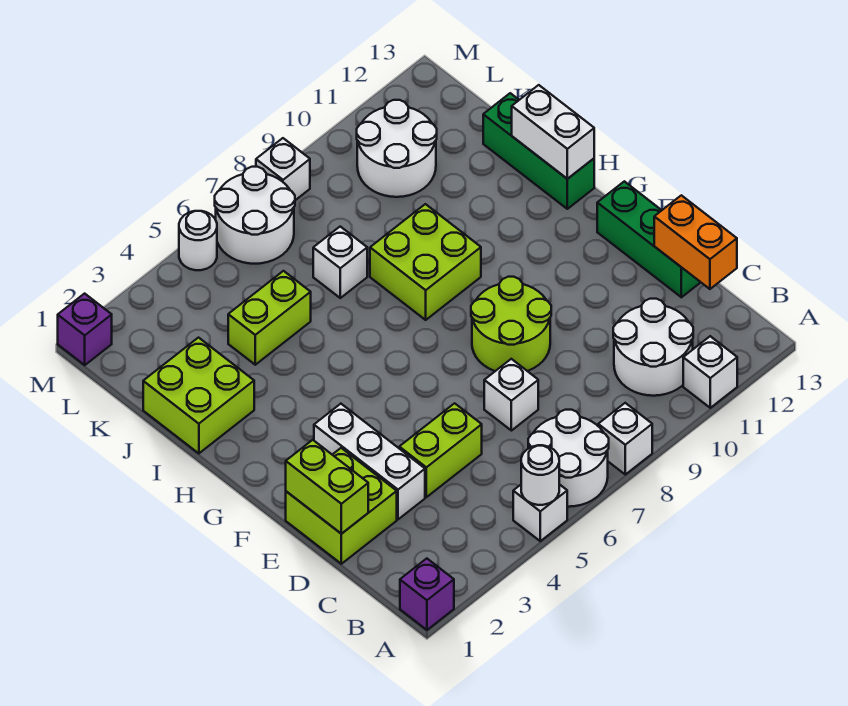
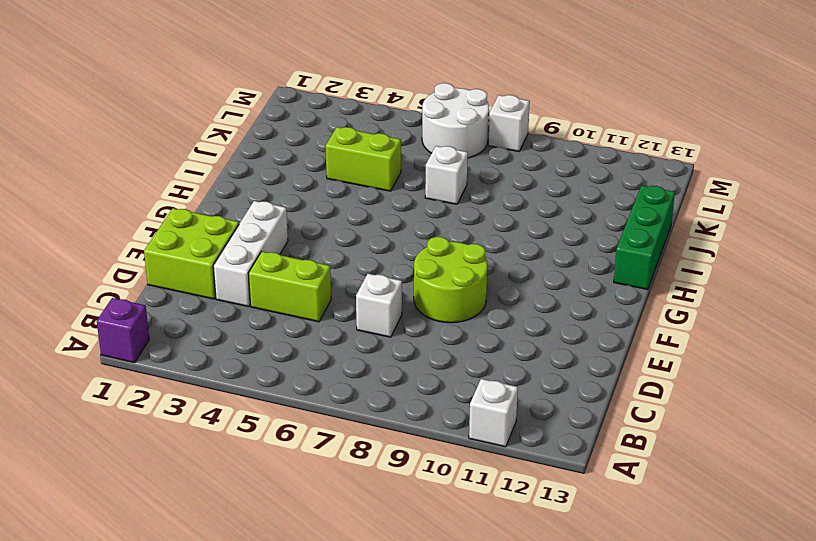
none -> white brick A5 level 1
none -> white round brick A6:B7 level 1
none -> white brick A8 level 1

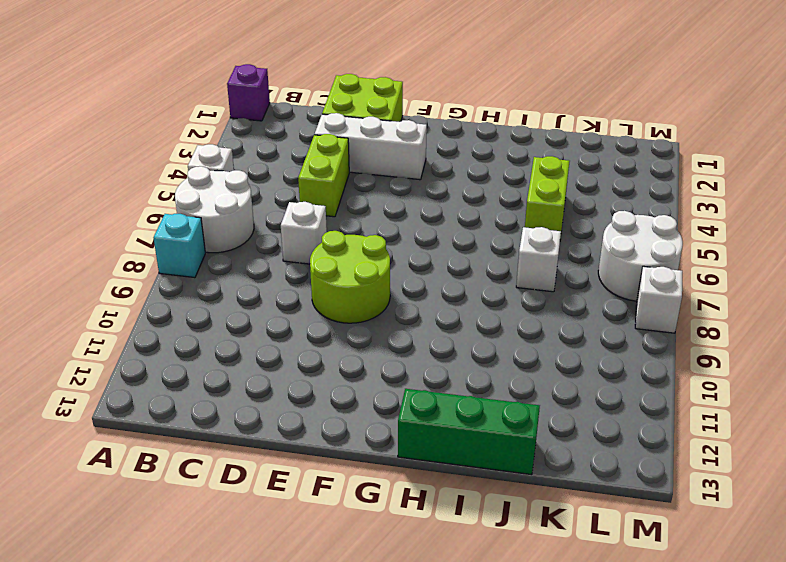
cyan brick A8 level 1 -> white brick A8 level 1
none -> white brick A11 level 1
none -> white round brick B10:C11 level 1
none -> green brick D13:F13 level 1

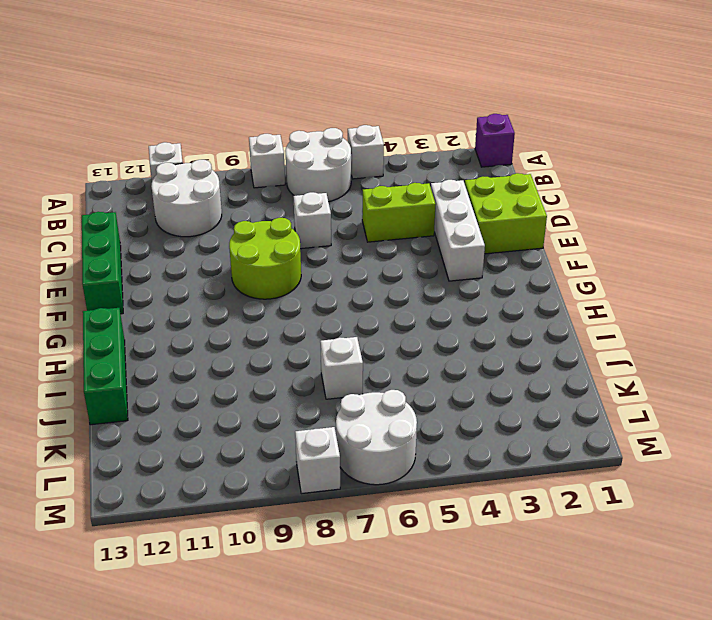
none -> lime brick H8:I9 level 1
none -> lime brick I1:J2 level 1
none -> lime brick J4:J5 level 1

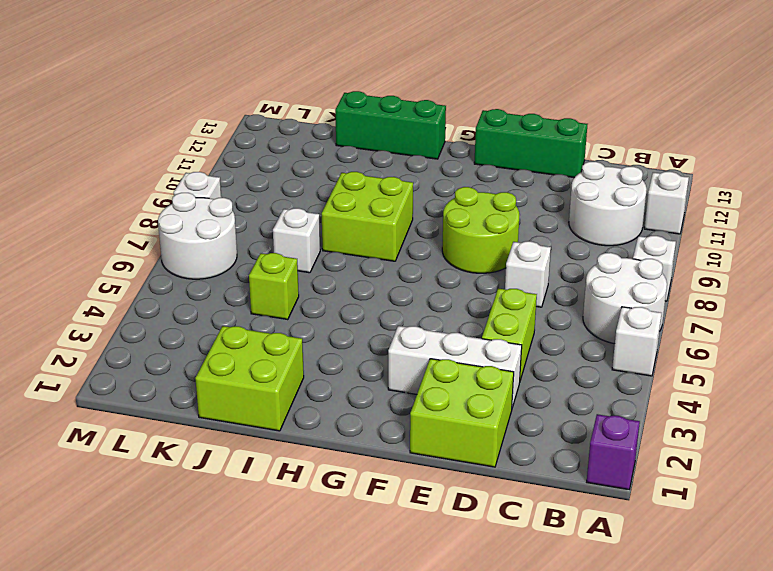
lime brick J5 level 1 -> lime brick J4:J5 level 1
none -> white round brick K10:L11 level 1
none -> purple brick M1 level 1
none -> white round brick M5 level 1

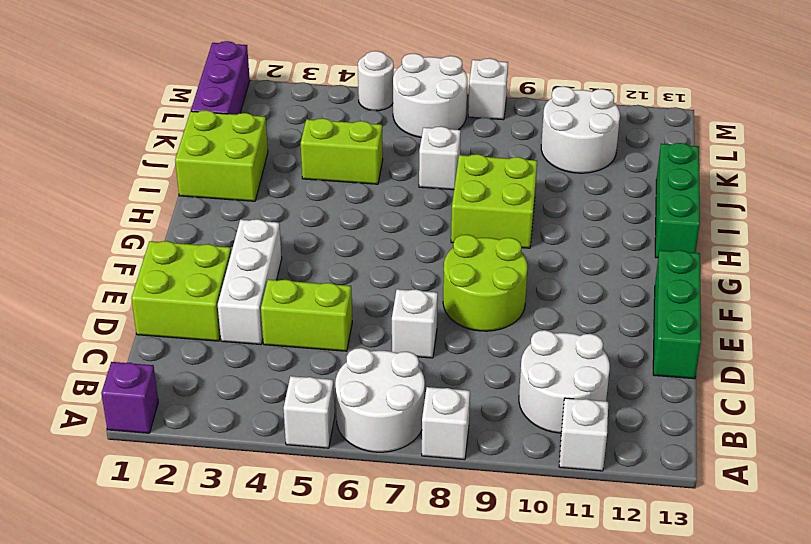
purple brick K1:M1 level 1 -> purple brick M1 level 1
none -> white round brick A5 level 2
none -> orange brick C13:D13 level 2
none -> lime brick D1:E1 level 2

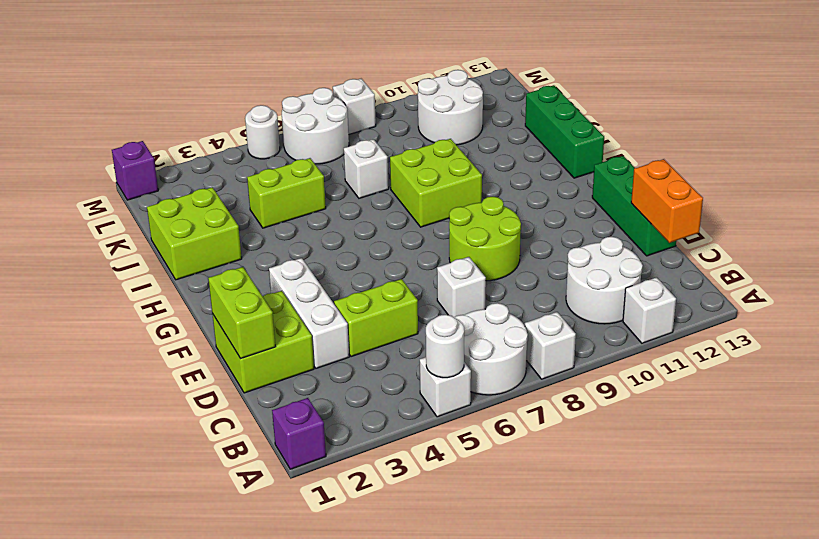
none -> white brick H13:I13 level 2

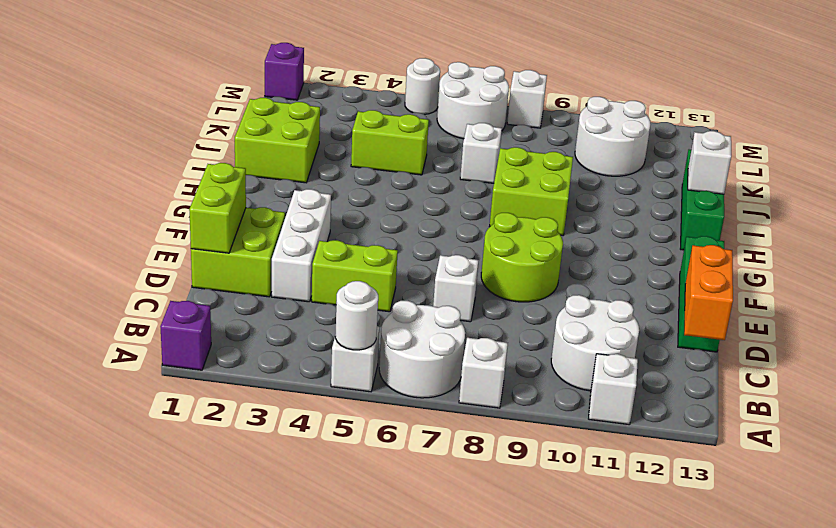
white brick I13 level 2 -> white brick H13:I13 level 2

